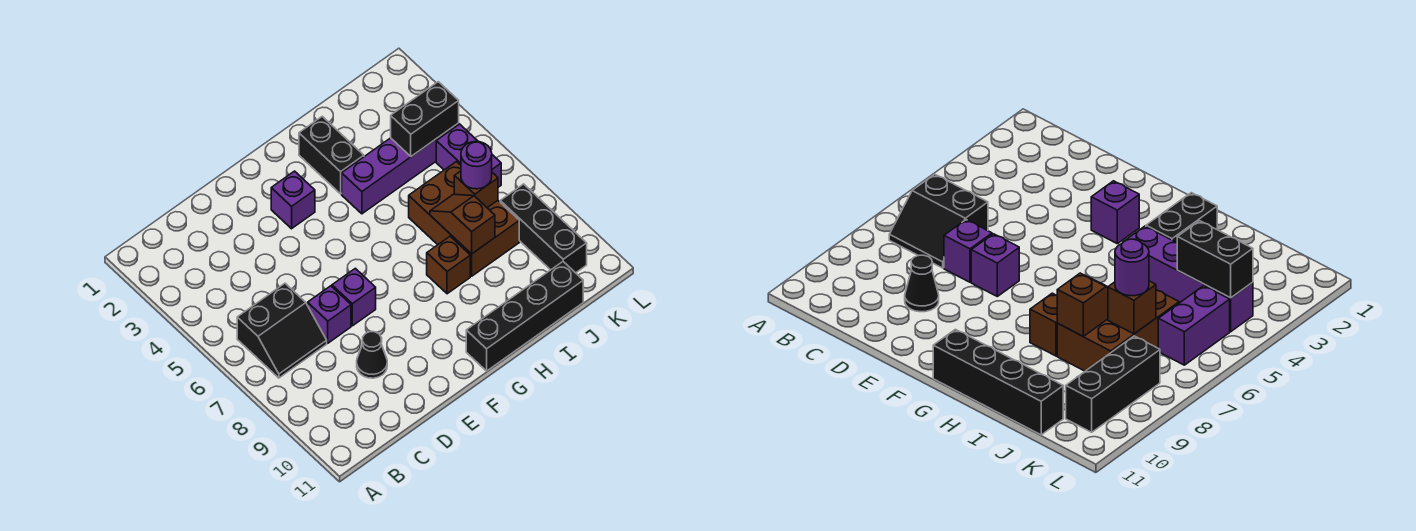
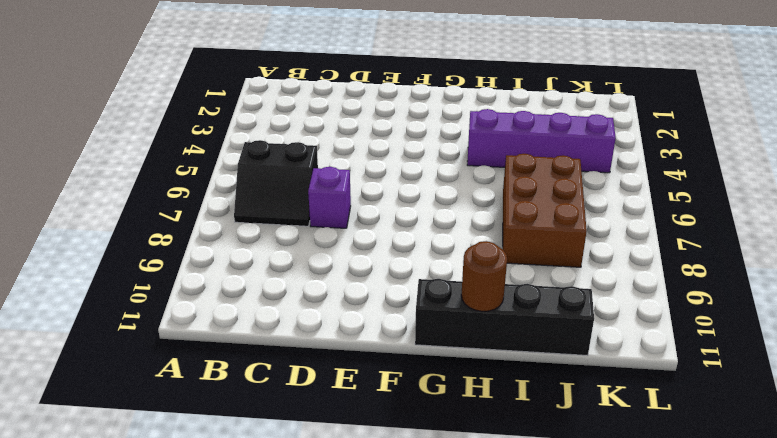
brown round brick H11 level 2 -> none
none -> black cone D9 level 1
none -> purple brick E7 level 1
none -> purple brick F3 level 1

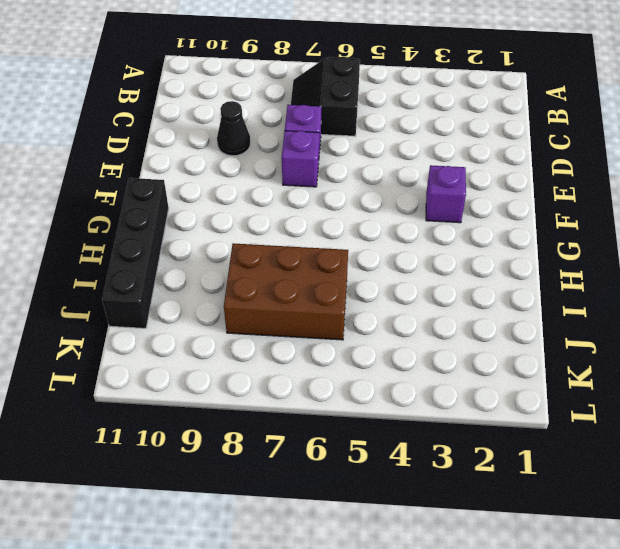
none -> black brick H2:H3 level 1
none -> purple brick H4:K4 level 1
none -> brown brick H8 level 1

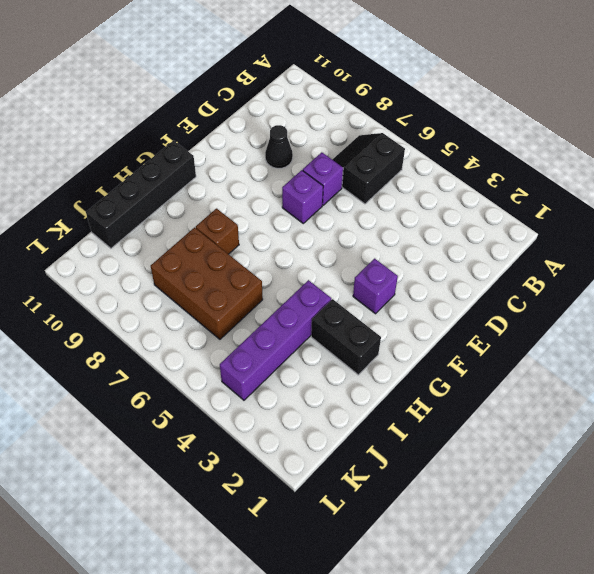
none -> purple brick K5:K6 level 1
none -> black brick K8:K10 level 1
none -> brown slope I7:I8 level 2 top 8

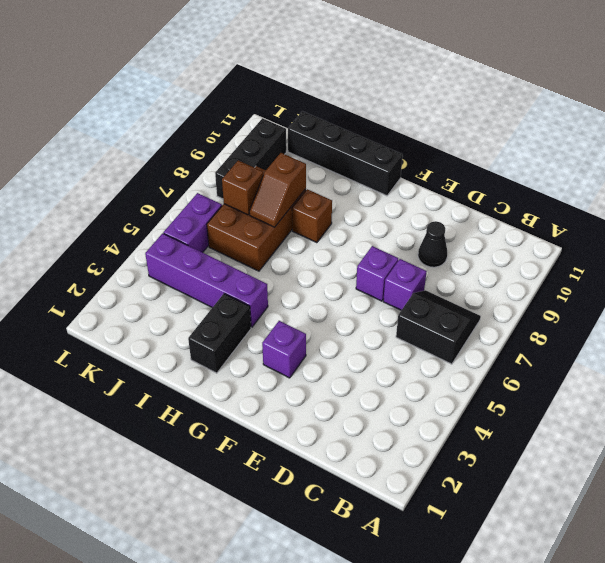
none -> black brick J4:K4 level 2
none -> purple round brick J7 level 3

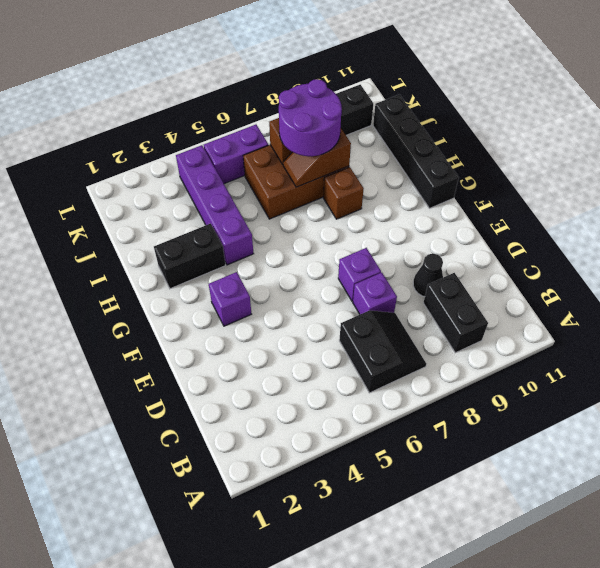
black brick B9:C9 level 1 -> black brick J4:K4 level 2
purple round brick I7:J8 level 3 -> purple round brick J7 level 3

